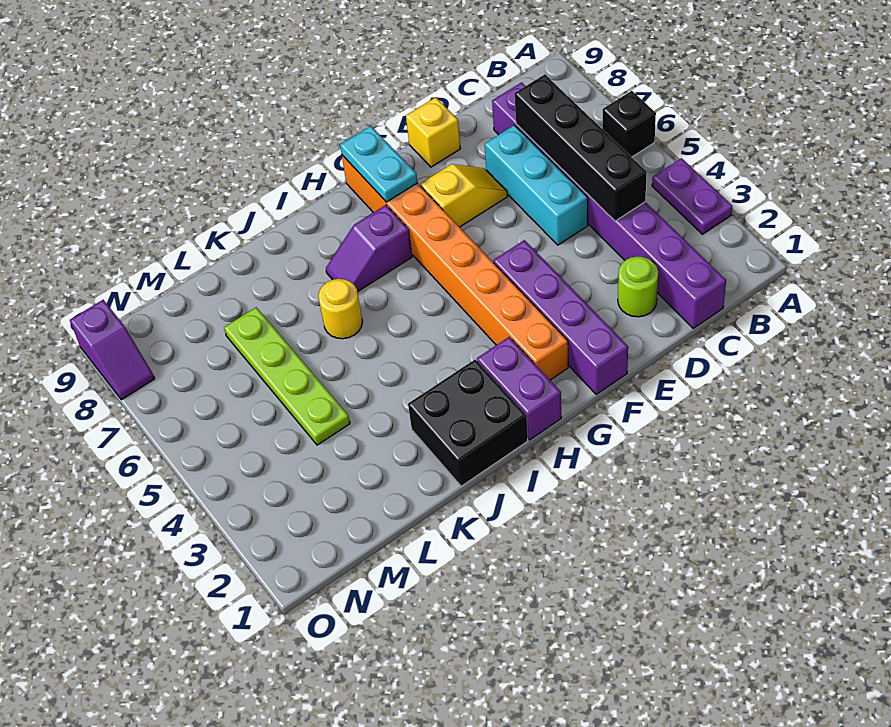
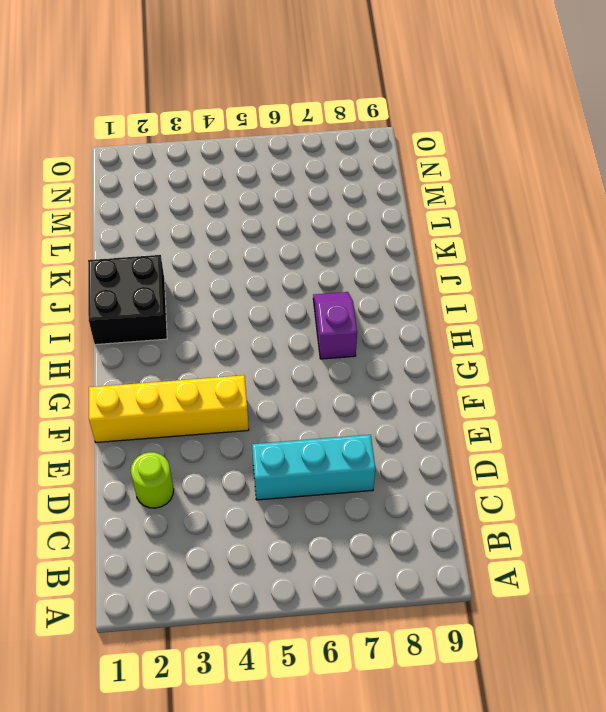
yellow brick F1:F4 level 1 -> purple brick F1:F4 level 1
none -> purple plate A3:A4 level 1
none -> black brick A6 level 1
none -> purple brick C1:C8 level 1

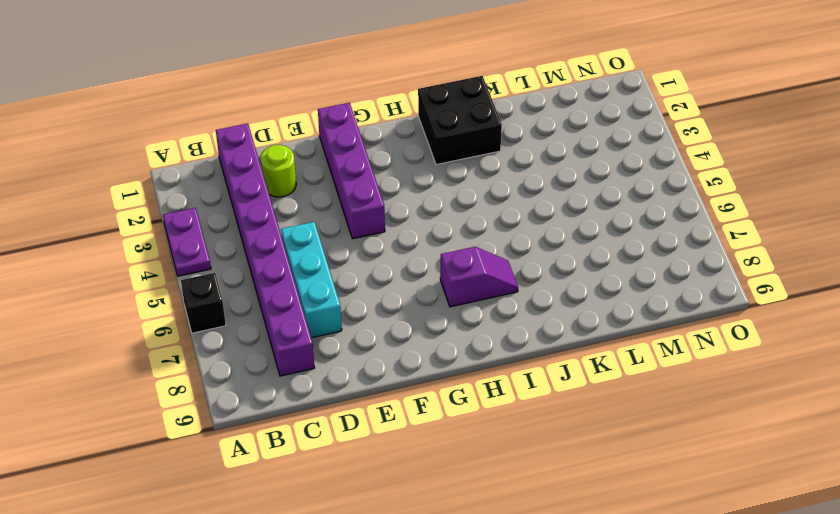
none -> yellow slope E7:F7 level 1 top F
none -> yellow brick E9 level 1
none -> orange brick G2:G9 level 1

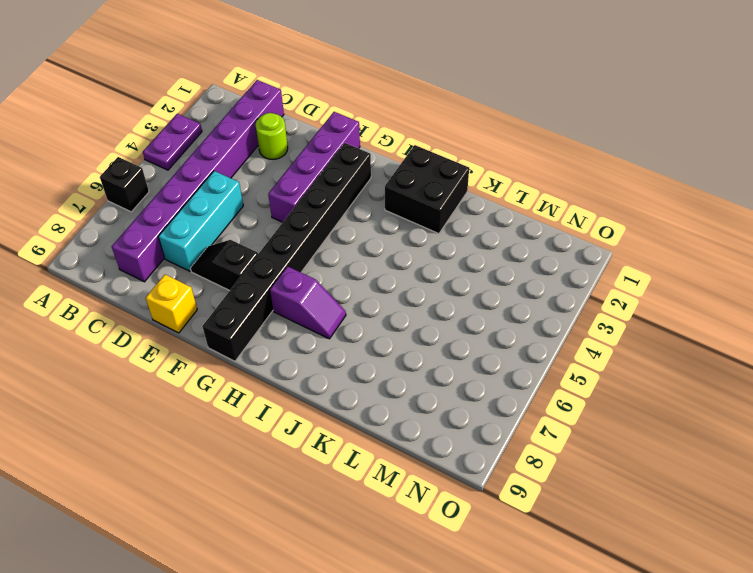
black slope E7:F7 level 1 top F -> yellow slope E7:F7 level 1 top F
black brick G2:G9 level 1 -> orange brick G2:G9 level 1
none -> purple brick H1:H2 level 1
none -> yellow round brick J6 level 1
none -> lime plate L4:L7 level 1

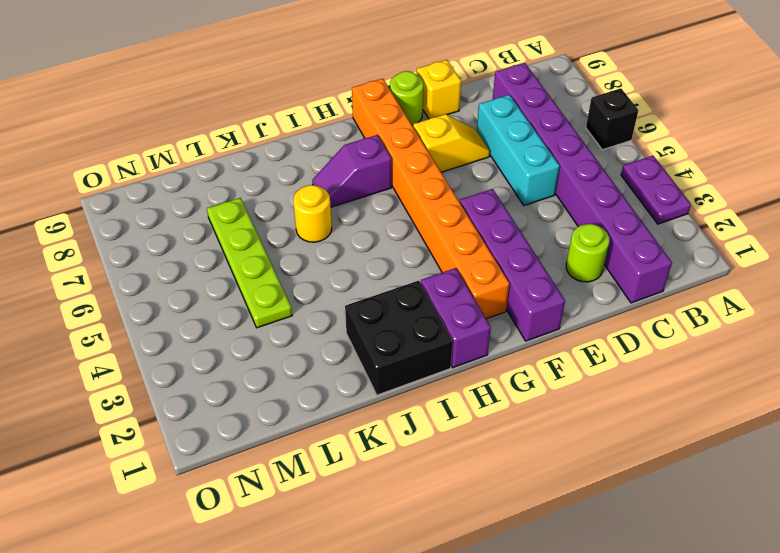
lime round brick F9 level 1 -> none
none -> purple slope O8:O9 level 1 top 9
none -> black brick C4:C7 level 2
none -> cyan plate G8:G9 level 2

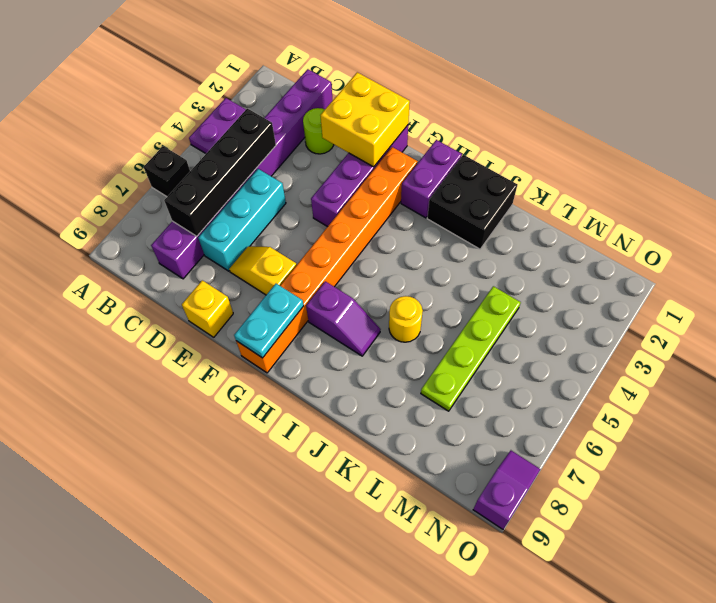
yellow brick E1:F2 level 2 -> none

